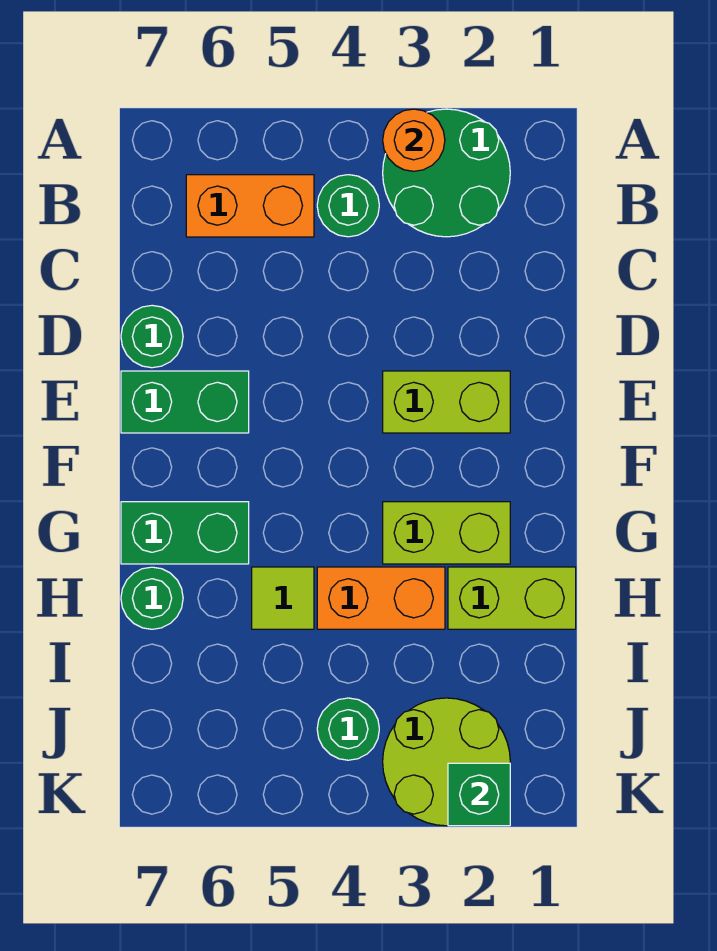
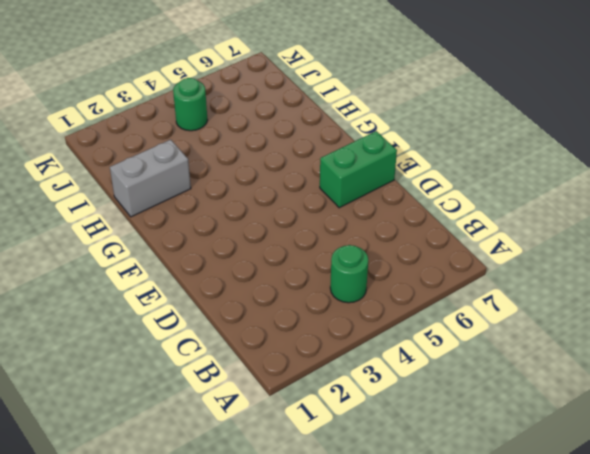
grey brick H1:H2 level 1 -> lime brick H1:H2 level 1
none -> green round brick A2:B3 level 1
none -> orange brick B5:B6 level 1
none -> green round brick D7 level 1

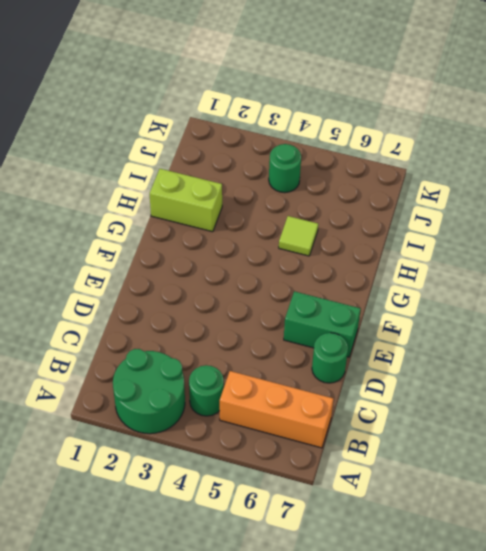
orange brick B5:B7 level 1 -> orange brick B5:B6 level 1
none -> lime brick E2:E3 level 1
none -> lime brick G2:G3 level 1
none -> green brick G6:G7 level 1

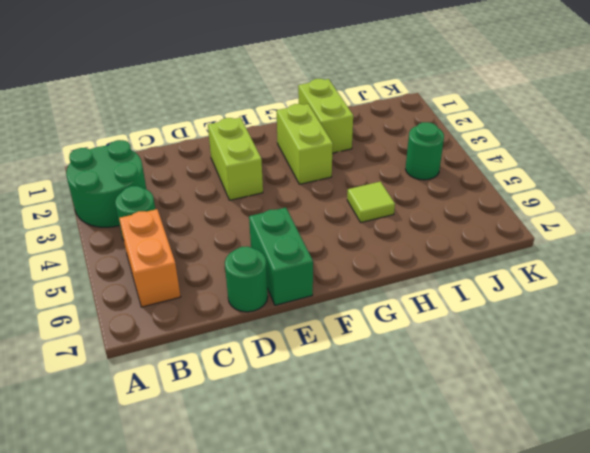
none -> green brick G6:G7 level 1
none -> orange brick H3:H4 level 1
none -> green round brick H7 level 1

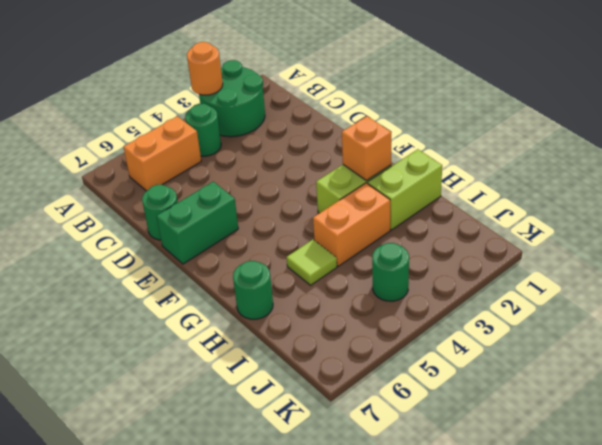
orange brick G2 level 2 -> none
none -> lime brick E2:E3 level 1
none -> green brick G6:G7 level 1
none -> lime round brick J2:K3 level 1

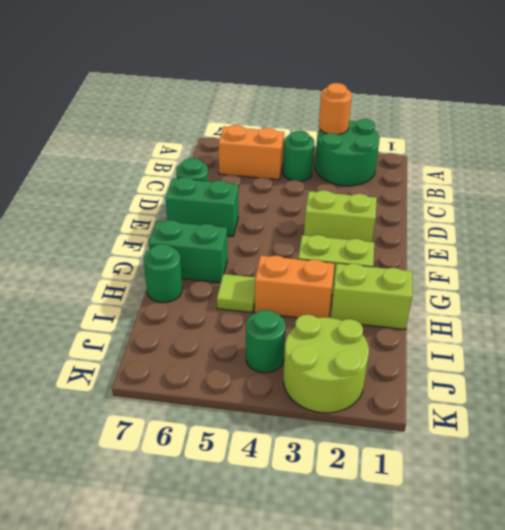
none -> green brick K2 level 2

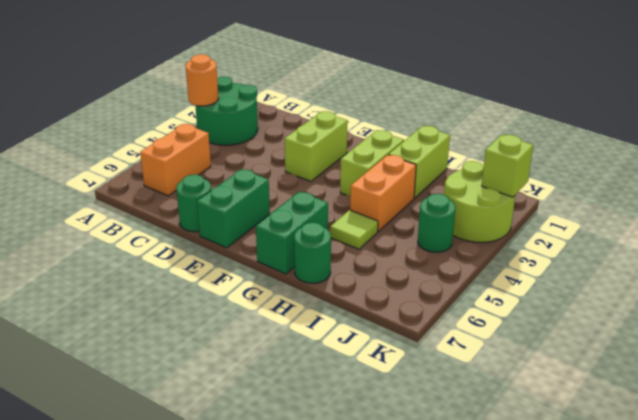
lime brick K2 level 2 -> green brick K2 level 2
none -> green round brick B4 level 1

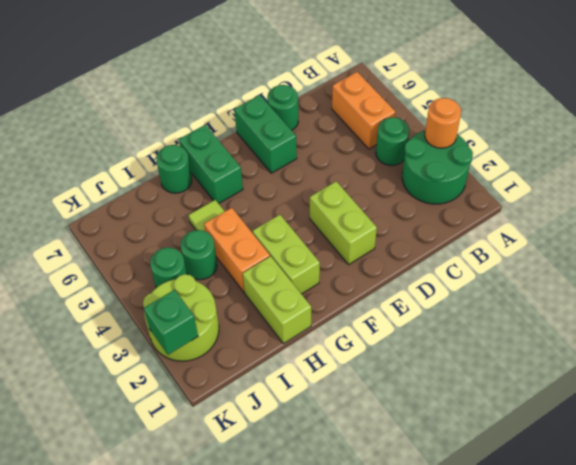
green round brick I4 level 1 -> none

